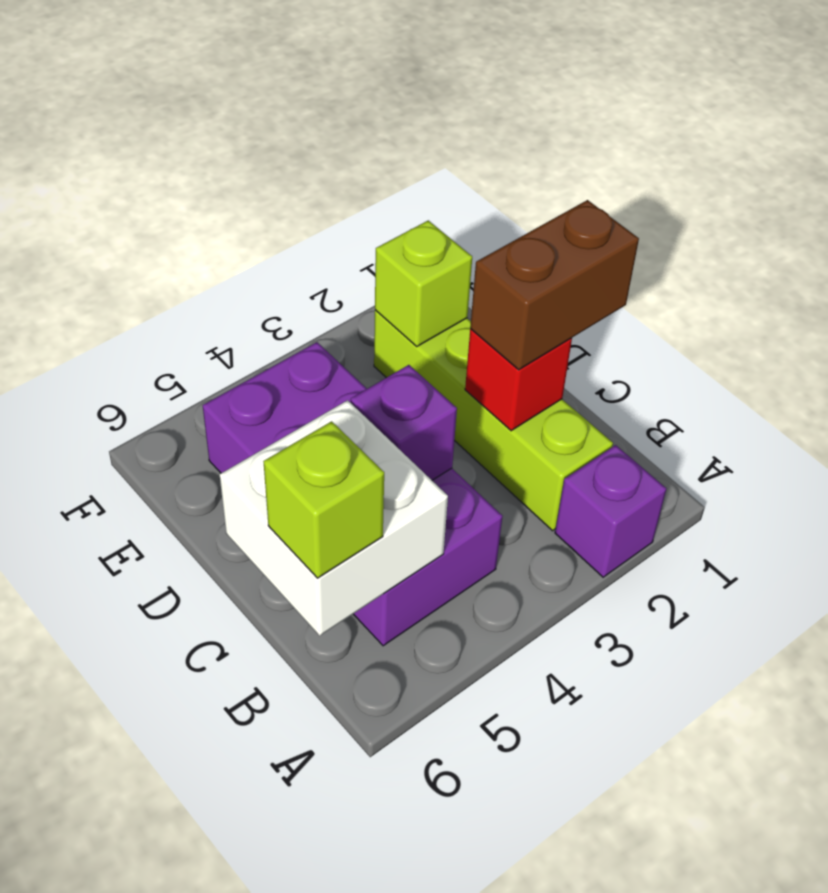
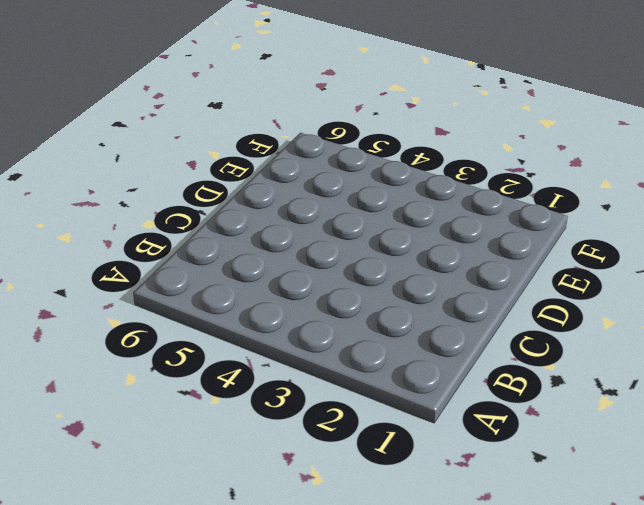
none -> purple brick A2 level 1
none -> lime brick B2:E2 level 1

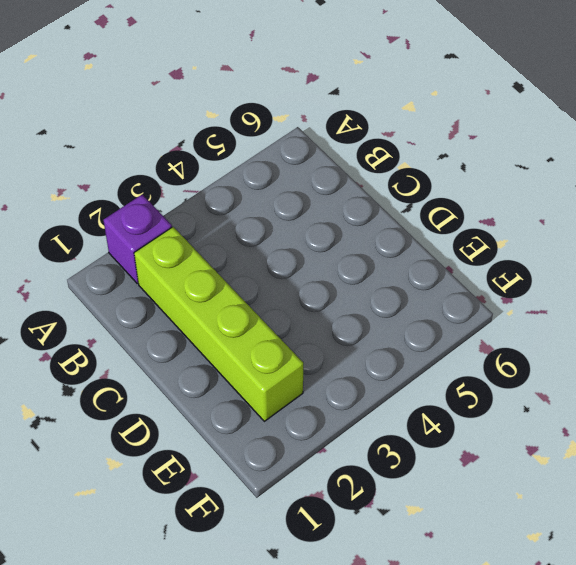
none -> purple brick B4:E5 level 1
none -> white brick B5:C6 level 2

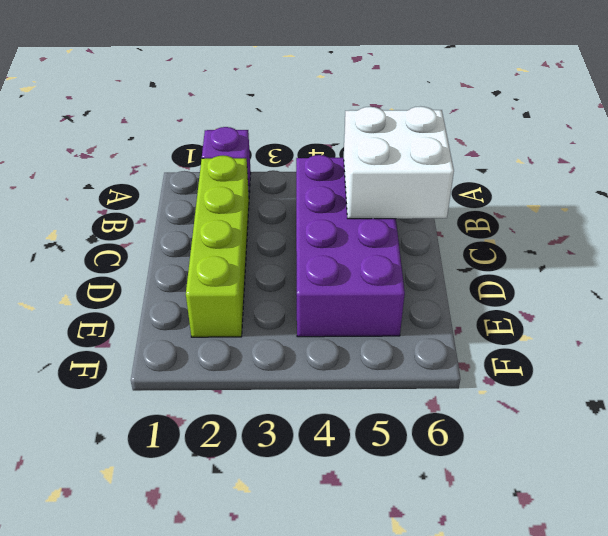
none -> red brick C2 level 2
none -> purple brick C4 level 2

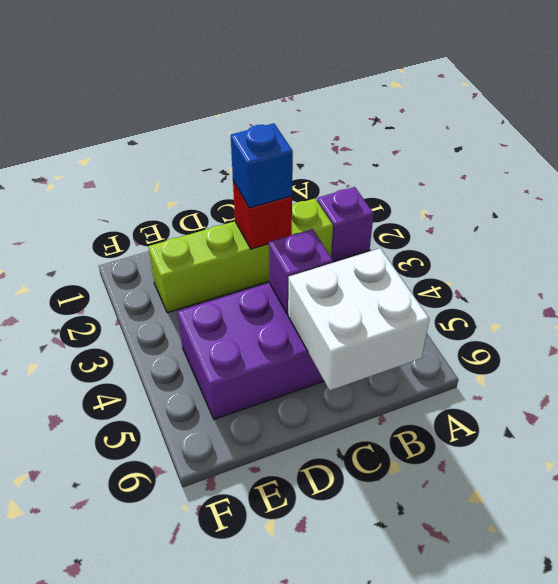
blue brick C2 level 3 -> brown brick C1:C2 level 3
none -> lime brick E2 level 2
none -> lime brick B6 level 3

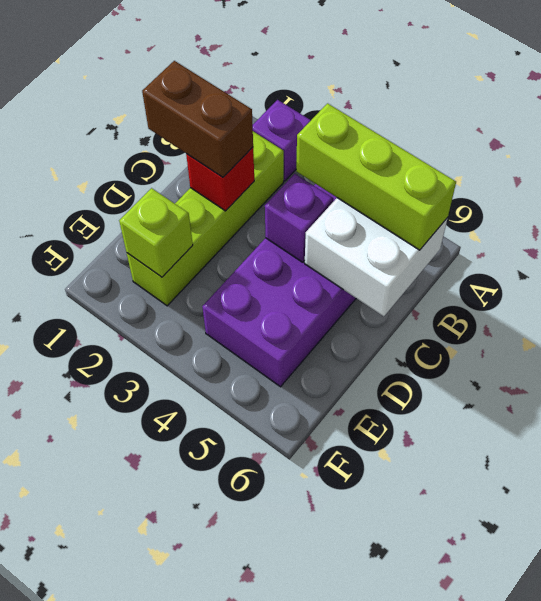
lime brick B4:B6 level 3 -> lime brick B6 level 3

